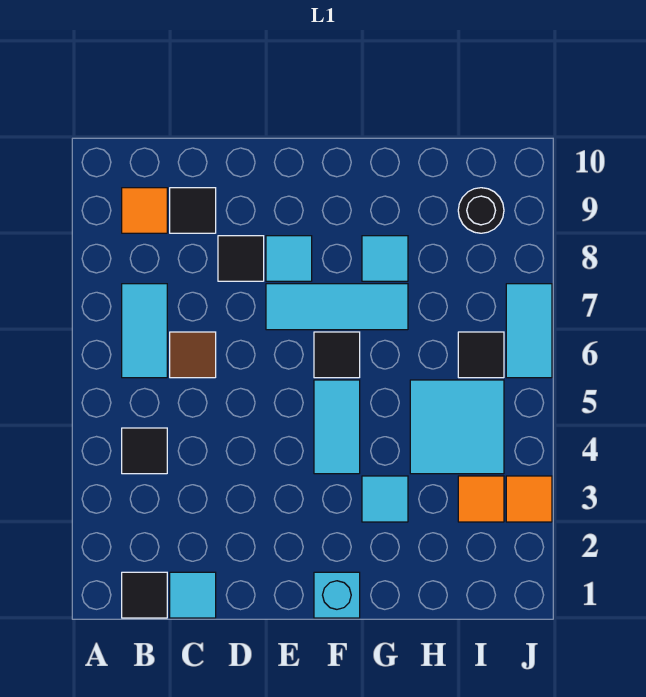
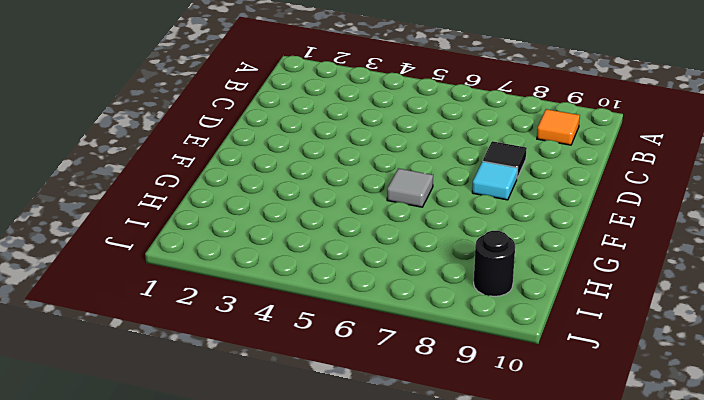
grey tile F6 level 1 -> black tile F6 level 1
none -> black tile B1 level 1
none -> black tile B4 level 1
none -> cyan tile B6:B7 level 1

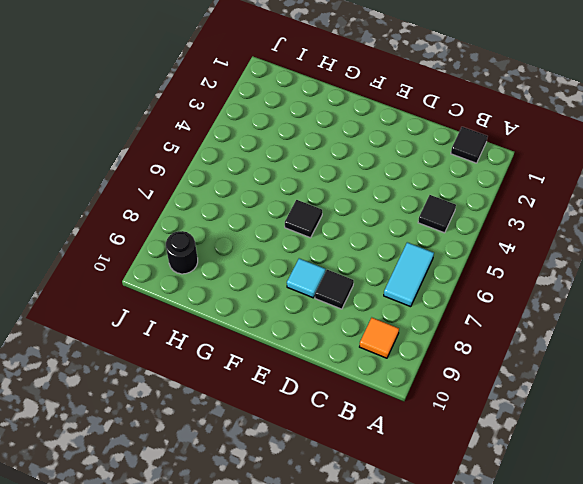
none -> cyan tile C1 level 1
none -> brown tile C6 level 1
none -> black tile C9 level 1

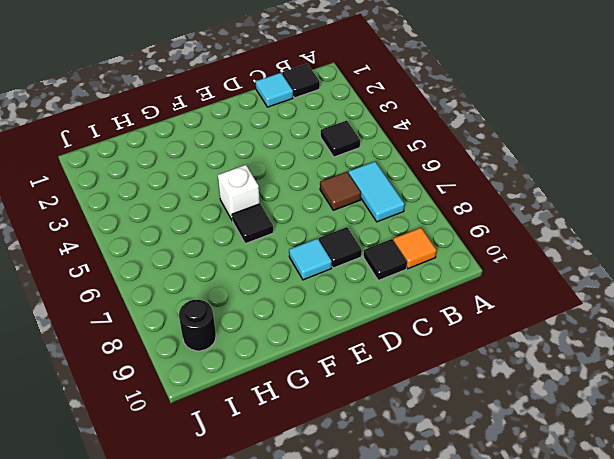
white brick F5 level 1 -> cyan tile F4:F5 level 1
none -> cyan tile E7:G7 level 1
none -> cyan brick F1 level 1
none -> cyan tile G3 level 1

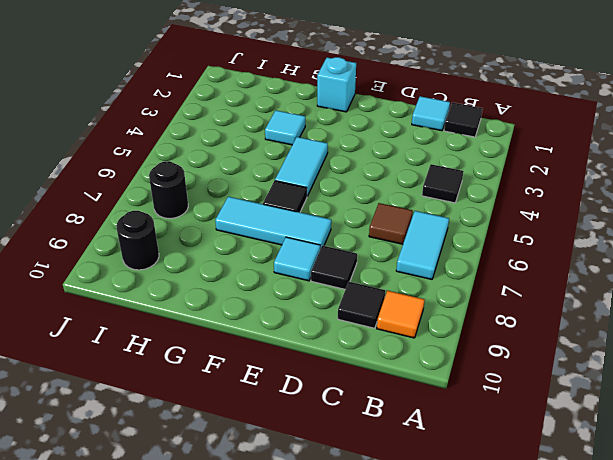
black round brick I7 level 1 -> none
none -> cyan tile G8 level 1
none -> cyan tile H4:I5 level 1
none -> orange tile I3 level 1

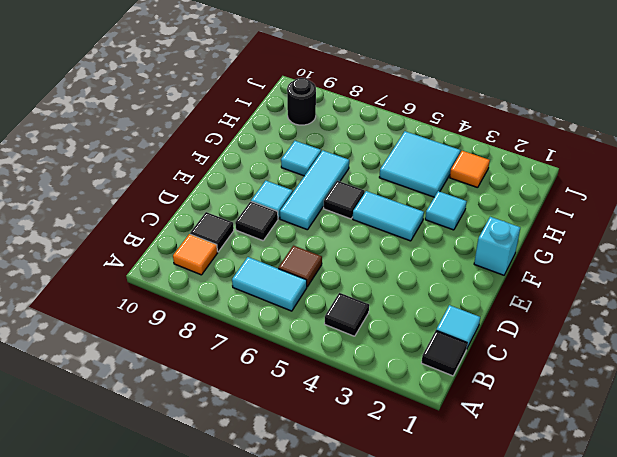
none -> black tile I6 level 1
none -> orange tile J3 level 1
none -> cyan tile J6:J7 level 1

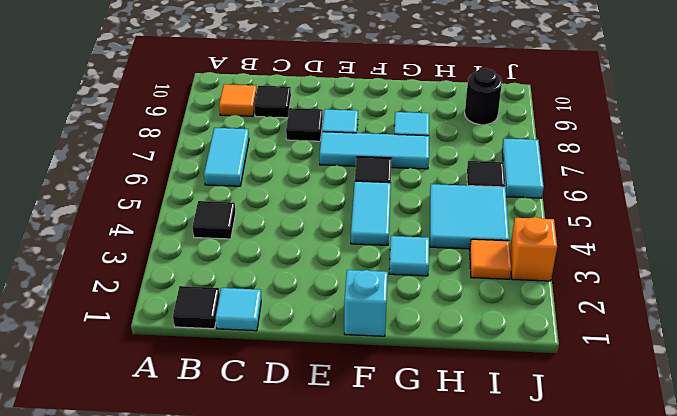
orange brick J3 level 1 -> orange tile J3 level 1
none -> brown tile C6 level 1

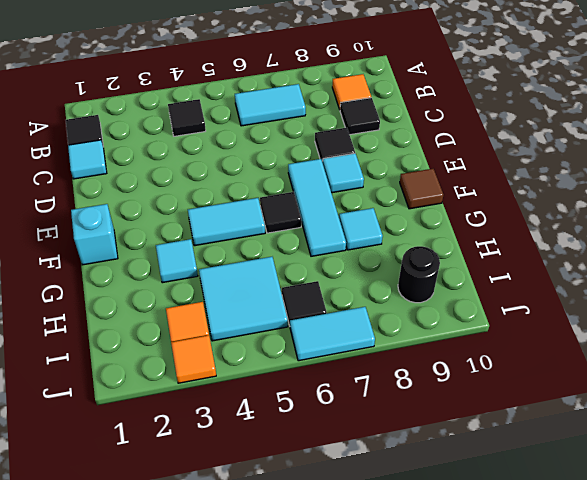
brown tile F10 level 1 -> brown tile C6 level 1

